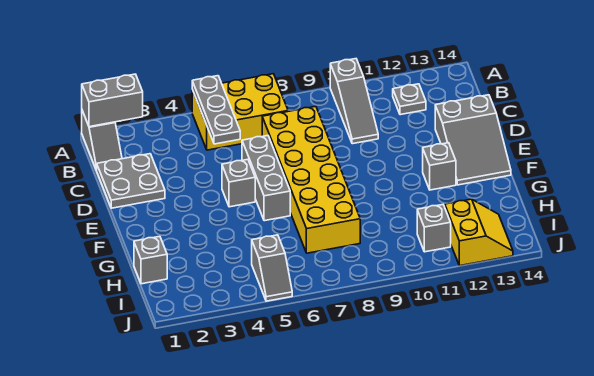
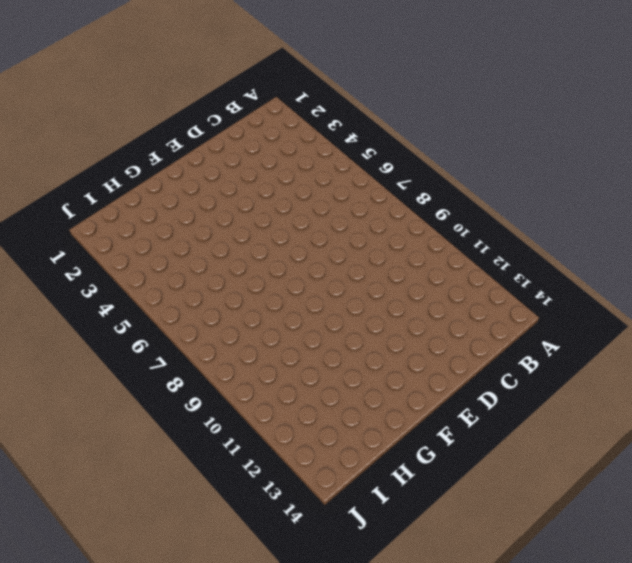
none -> grey slope A1:B1 level 1 top A
none -> yellow brick A5:B7 level 1
none -> grey slope A10:C10 level 1 top A

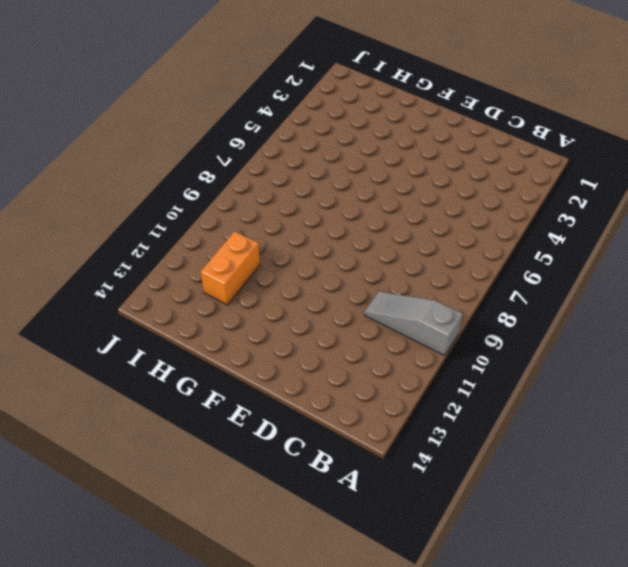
orange brick H11:H12 level 1 -> none
none -> grey slope A1:B1 level 1 top A
none -> yellow brick A5:B7 level 1
none -> grey plate B12 level 1

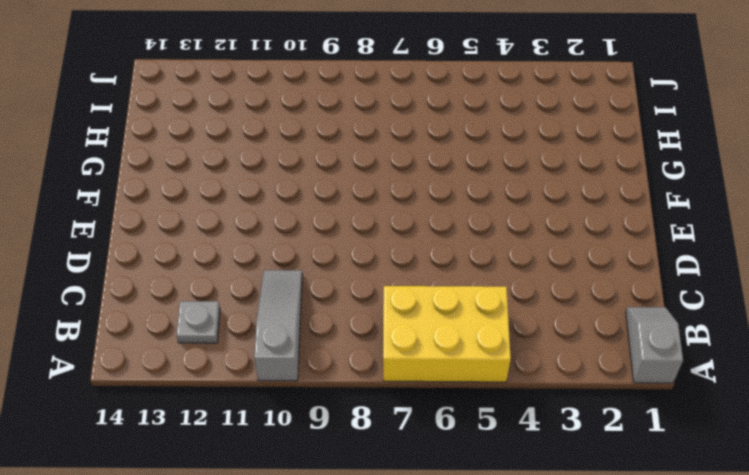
none -> grey plate C1:D2 level 1
none -> yellow brick C7:H8 level 1
none -> grey brick D6:F6 level 1

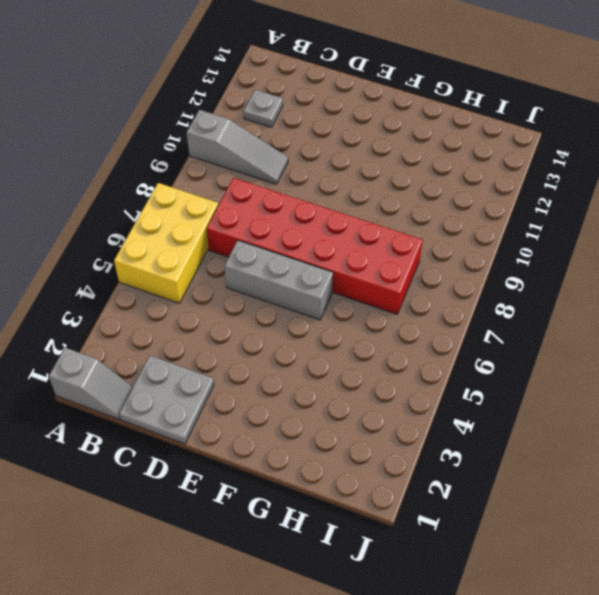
red brick C7:H8 level 1 -> yellow brick C7:H8 level 1
none -> grey slope D13:F14 level 1 top D
none -> grey brick E5 level 1
none -> grey brick F12 level 1

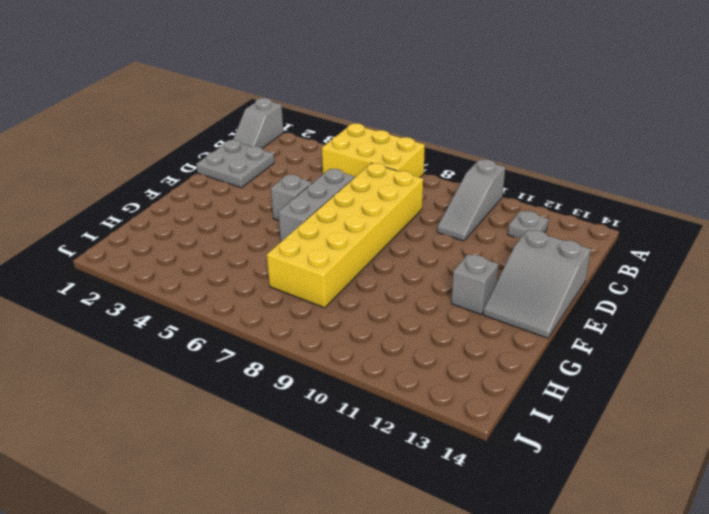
none -> grey brick H1 level 1
none -> grey slope I5:J5 level 1 top I
none -> grey brick I11 level 1

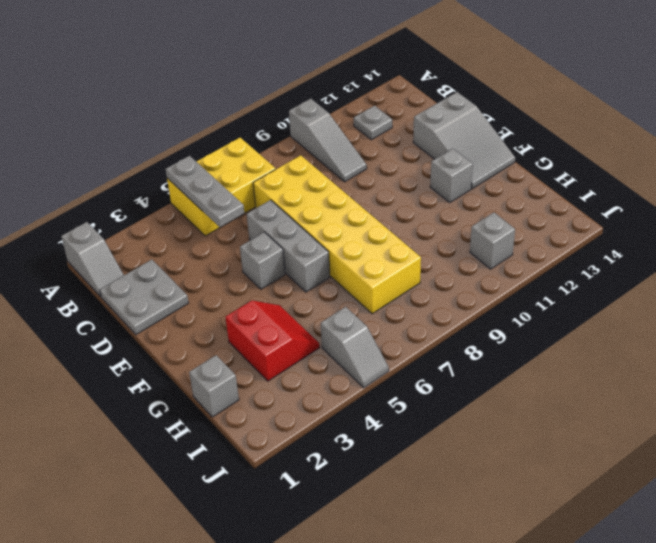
red slope G3:H4 level 1 top 3 -> none
none -> yellow slope I12:J13 level 1 top 12
none -> grey brick A1:A2 level 2

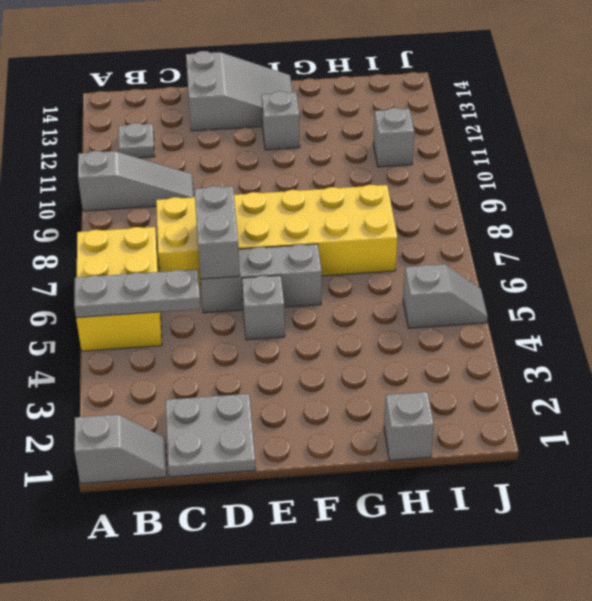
grey brick D6:D7 level 2 -> grey brick A1:A2 level 2
none -> yellow slope I12:J13 level 1 top 12

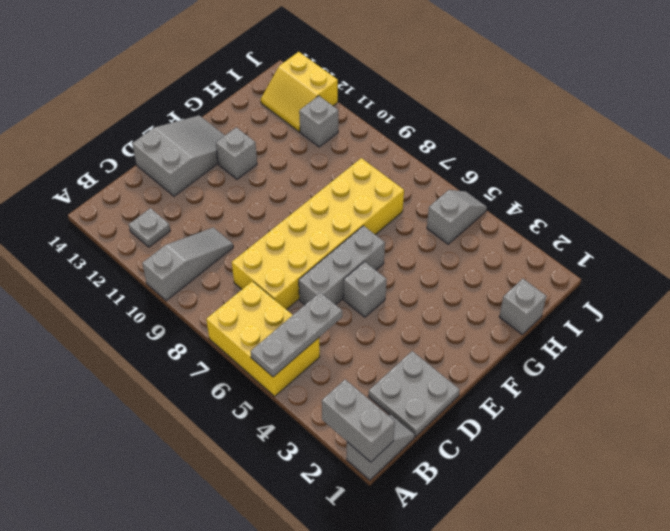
yellow slope I12:J13 level 1 top J -> yellow slope I12:J13 level 1 top 12

